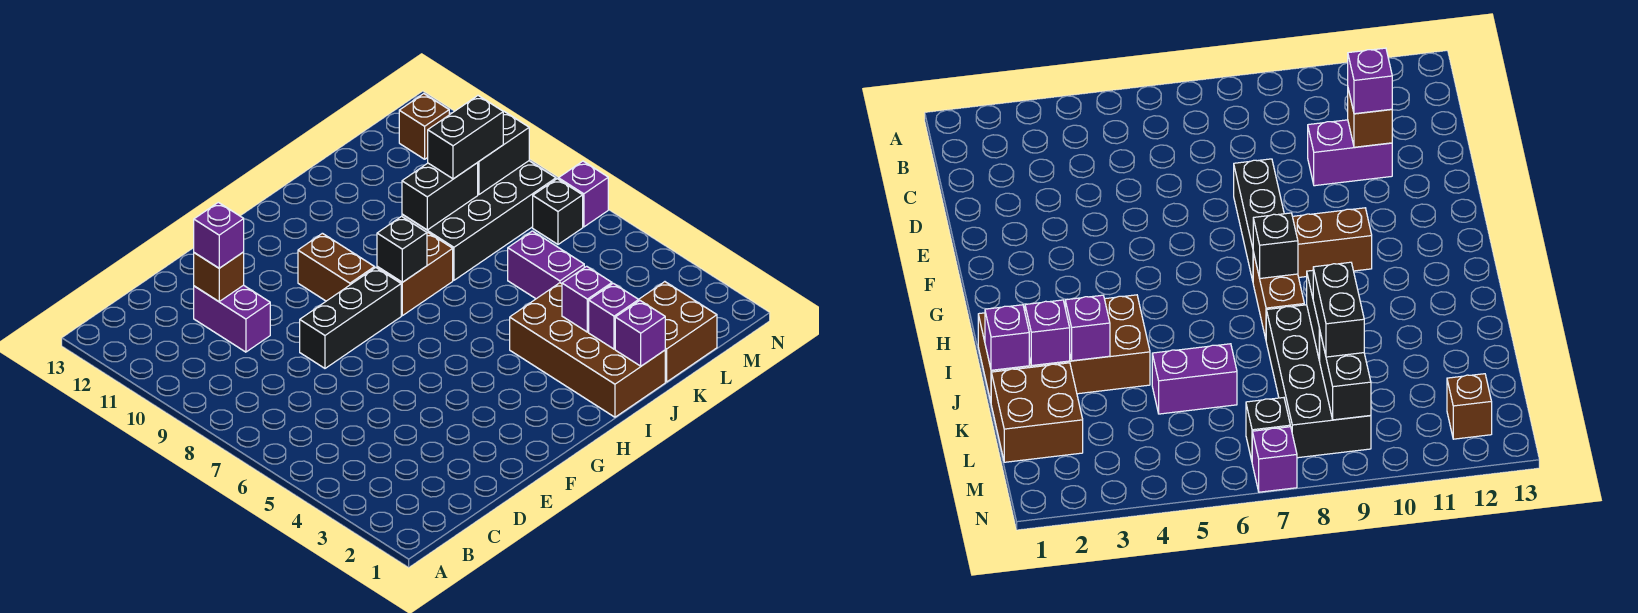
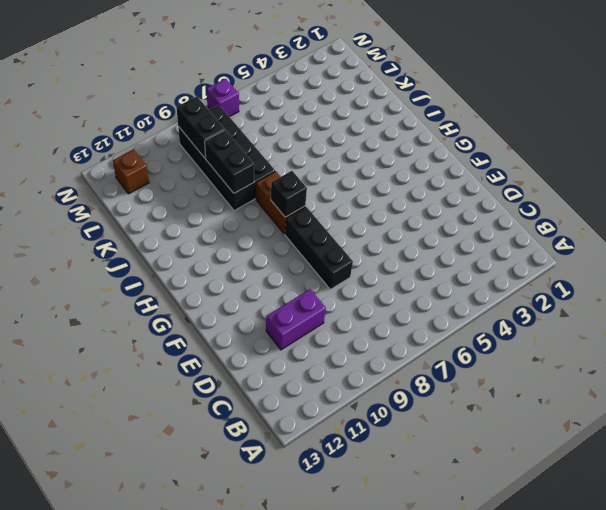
none -> brown brick G9:G10 level 1
none -> brown brick I1:J4 level 1
none -> brown brick K1:L2 level 1

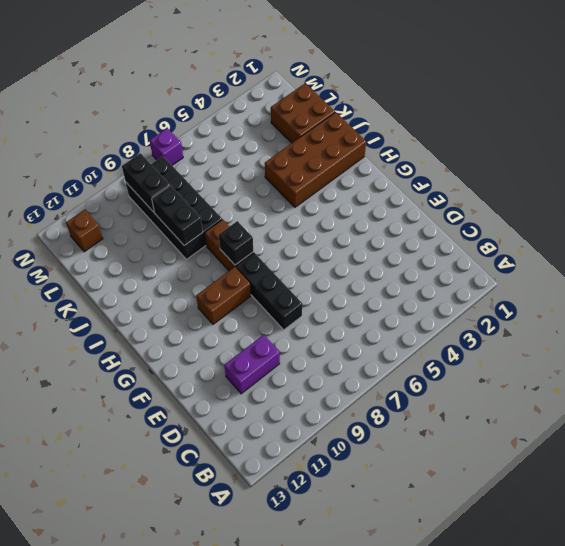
none -> purple brick K5:K6 level 1
none -> black brick M7 level 1
none -> brown brick D11 level 2

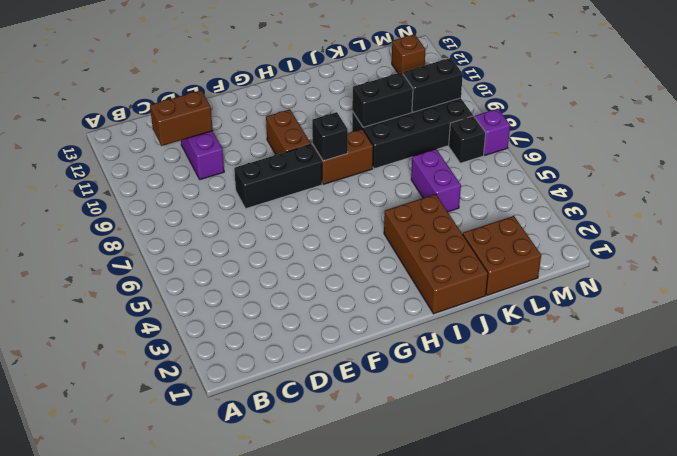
brown brick C11:D11 level 2 -> brown brick D11 level 2
none -> purple brick J1 level 2
none -> purple brick J2 level 2
none -> purple brick J3 level 2

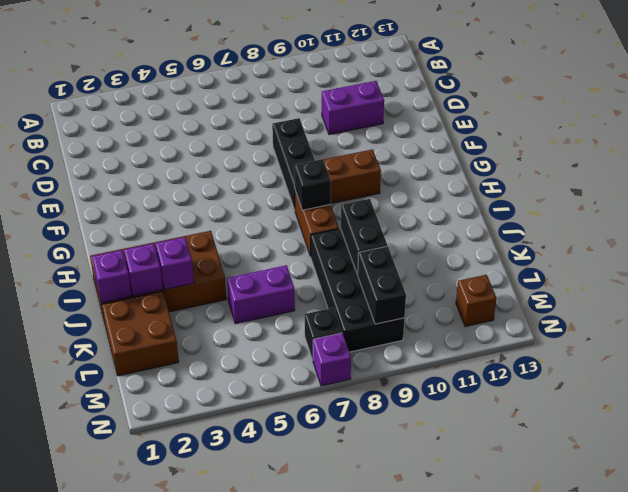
none -> brown brick D11 level 2
none -> purple brick D11 level 3
none -> black brick K9:L9 level 3

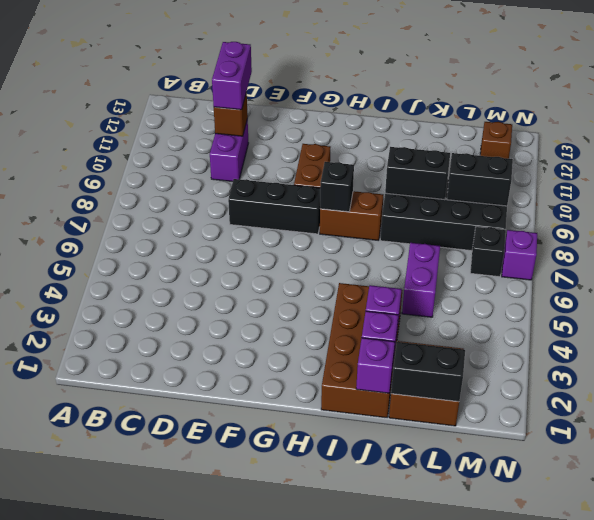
purple brick D11:D12 level 3 -> purple brick D11 level 3
black brick K1:L1 level 2 -> black brick K9:L9 level 3

